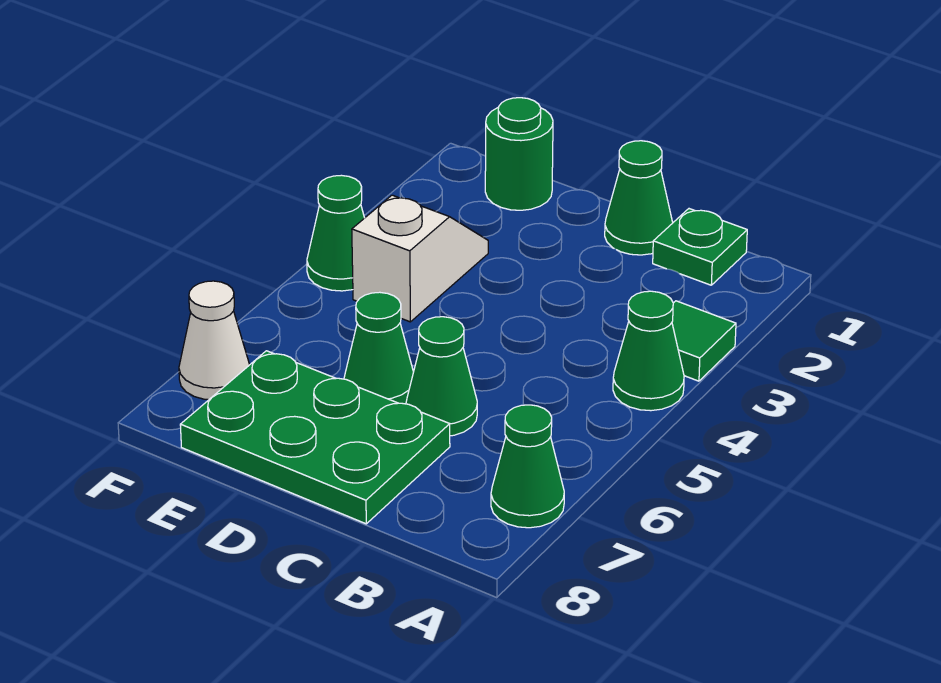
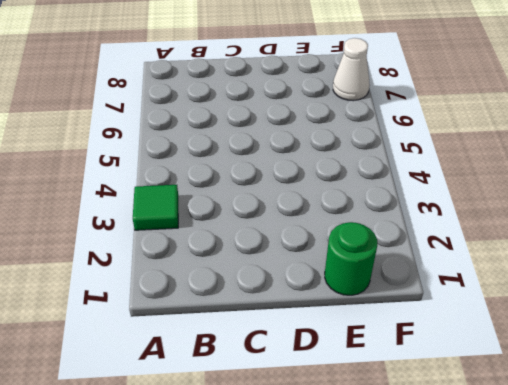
none -> green cone A4 level 1
none -> green cone A7 level 1
none -> green plate B1 level 1

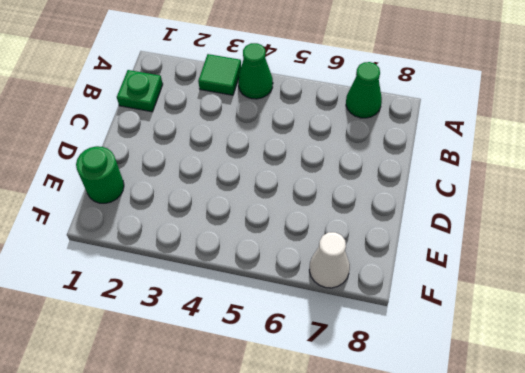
none -> green cone C1 level 1
none -> green cone C6 level 1
none -> green plate C7:E8 level 1

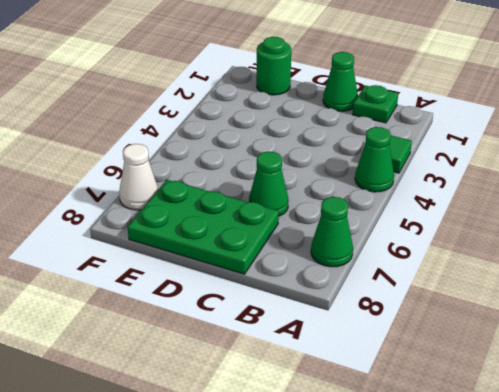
none -> green cone D6 level 1
none -> white slope E3:E4 level 1 top 4
none -> green cone F4 level 1

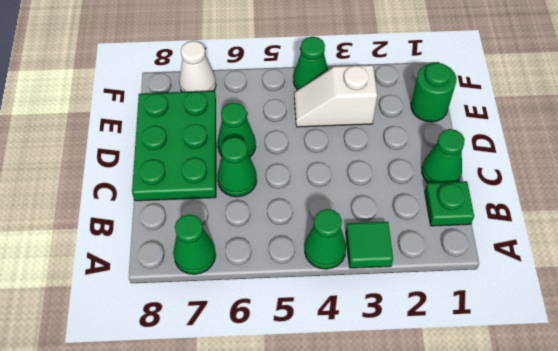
white slope E3:E4 level 1 top 3 -> white slope E3:E4 level 1 top 4

